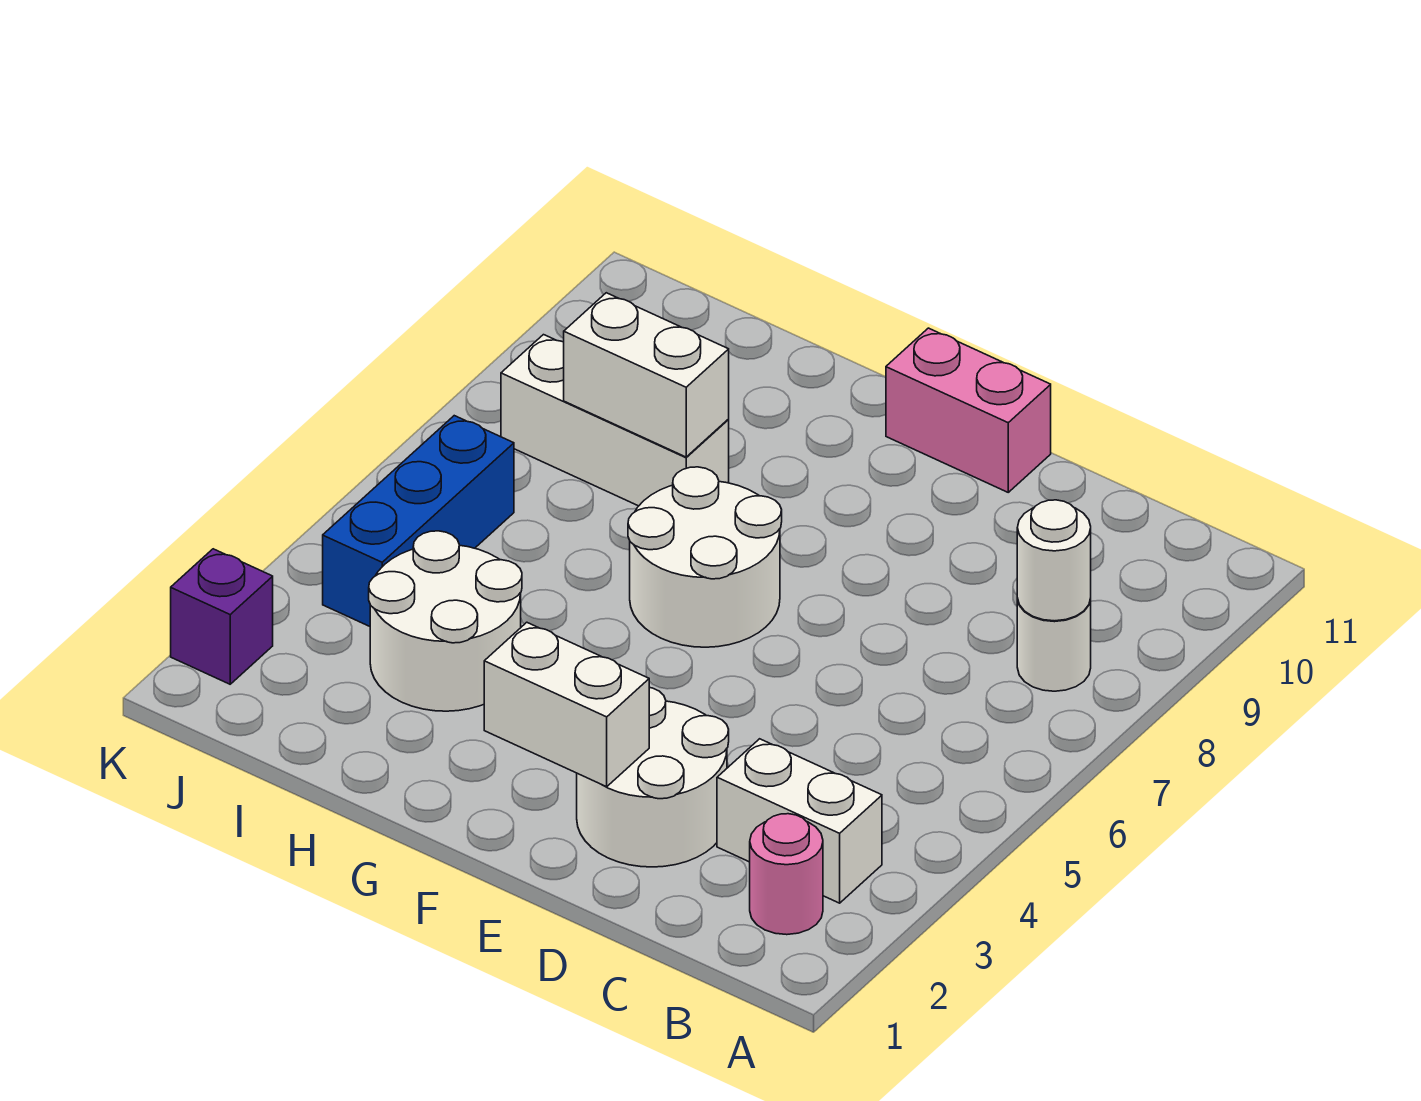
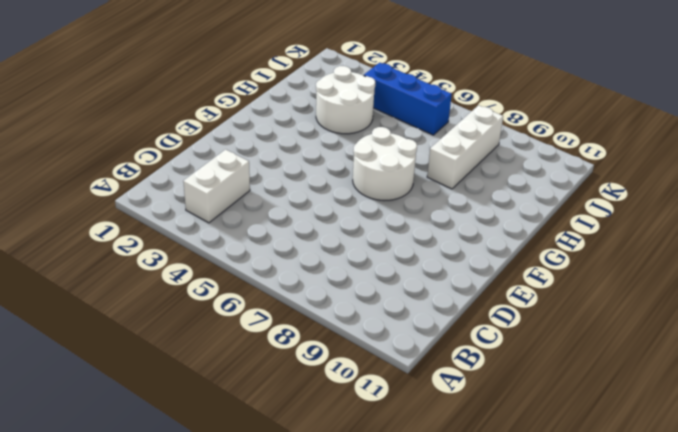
none -> pink round brick B2 level 1
none -> white round brick B8 level 1
none -> white round brick D2:E3 level 1

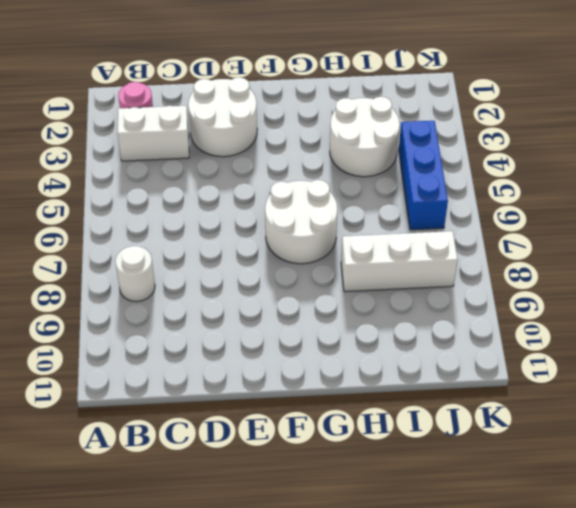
none -> pink brick E11:F11 level 1
none -> purple brick K2 level 1
none -> white round brick B8 level 2

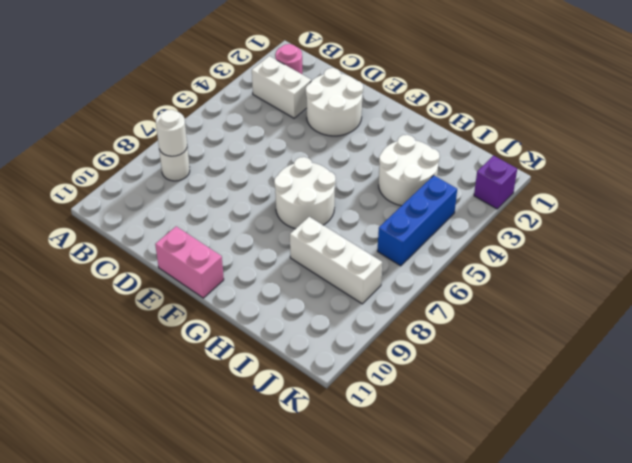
none -> white brick E2:F2 level 2
none -> white brick H8:I8 level 2

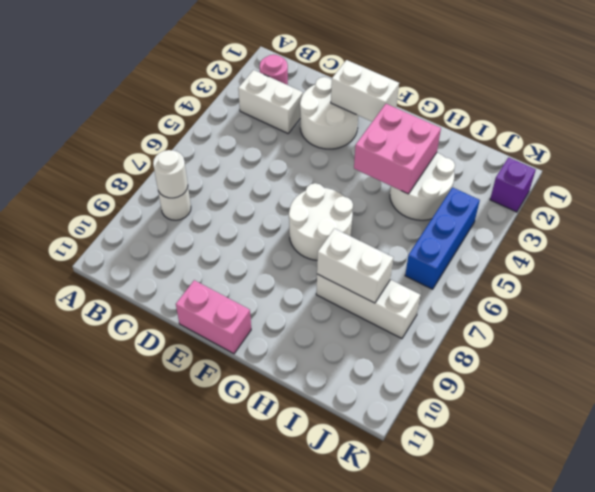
pink brick G3:H4 level 2 -> none

